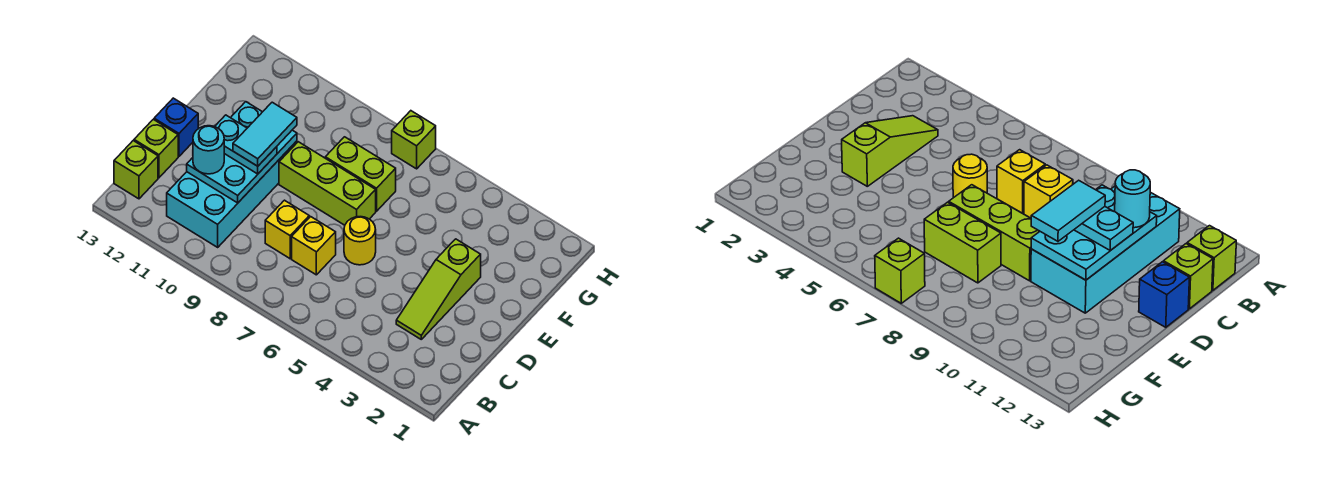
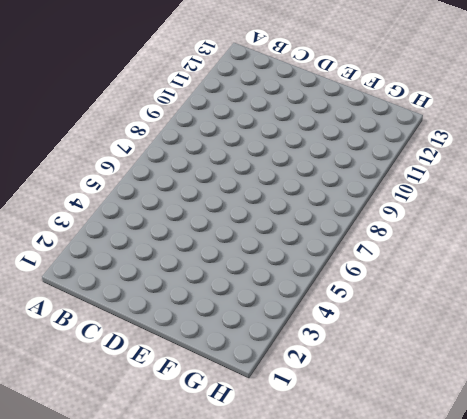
none -> cyan brick B10:E11 level 1
none -> lime brick B13 level 1
none -> lime slope C3:E3 level 1 top E

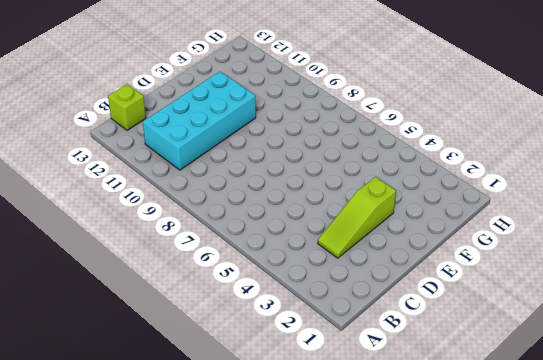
none -> yellow brick C7 level 1
none -> yellow brick C8 level 1
none -> lime brick C13 level 1

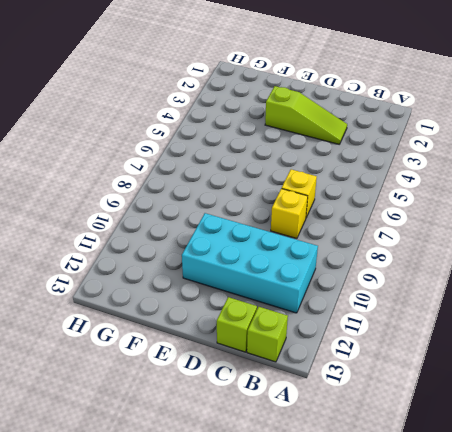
none -> yellow round brick D6 level 1
none -> blue brick D13 level 1
none -> lime brick E7:E9 level 1

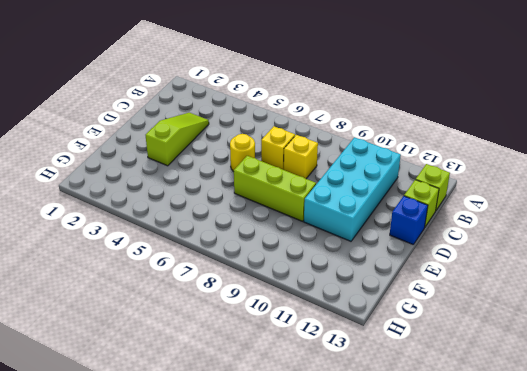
none -> lime brick F7:F8 level 1
none -> lime brick H7 level 1
none -> cyan plate C10:E11 level 2

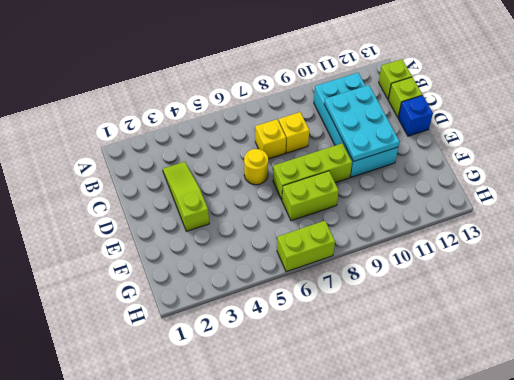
lime brick H6:H7 level 1 -> lime brick H7 level 1
none -> cyan round brick C11 level 3
none -> cyan plate D10:D11 level 3
none -> cyan tile D10:E10 level 4

